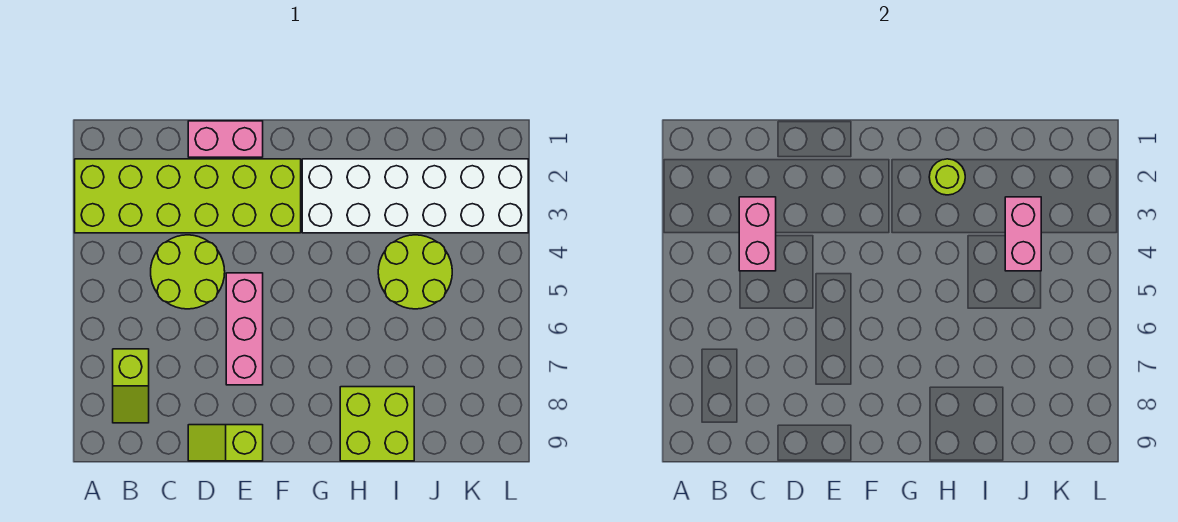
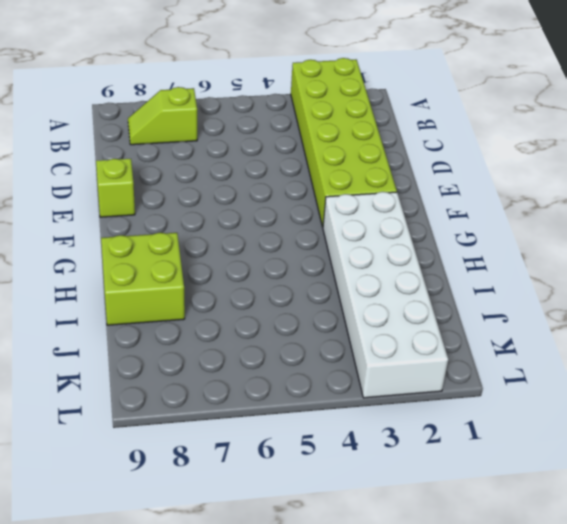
none -> lime round brick C4:D5 level 1
none -> pink brick D1:E1 level 1
none -> pink brick E5:E7 level 1

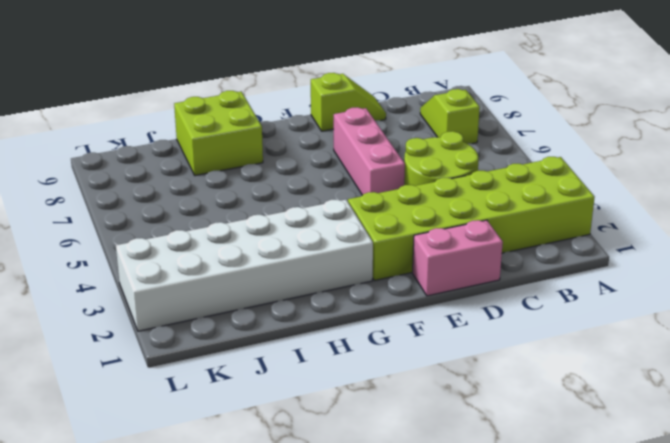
none -> lime round brick I4:J5 level 1
none -> pink brick C3:C4 level 2
none -> lime round brick H2 level 2

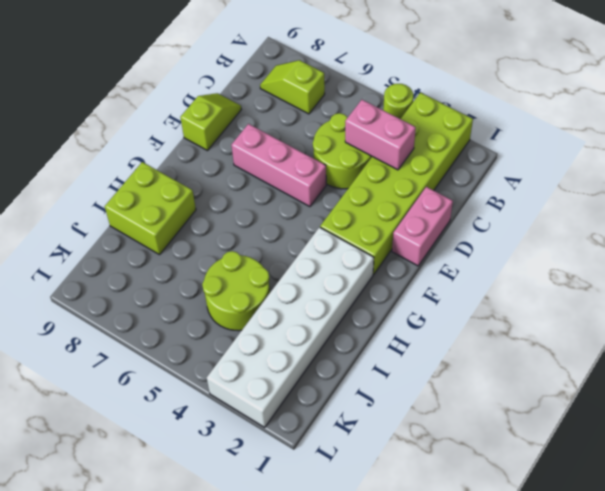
lime round brick A4 level 1 -> lime round brick H2 level 2
none -> pink brick J3:J4 level 2

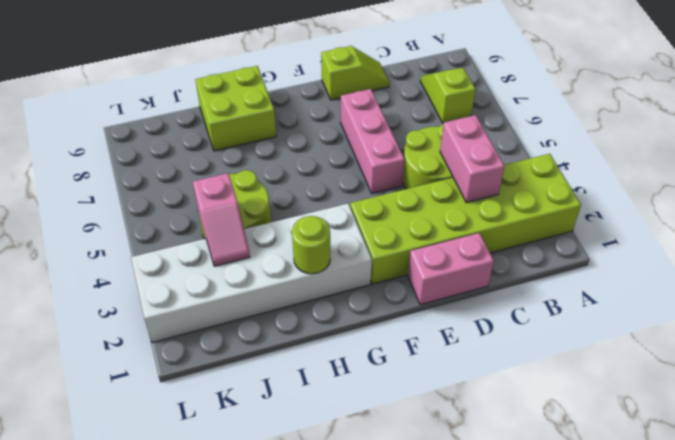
pink slope J3:J4 level 2 top 4 -> pink brick J3:J4 level 2

